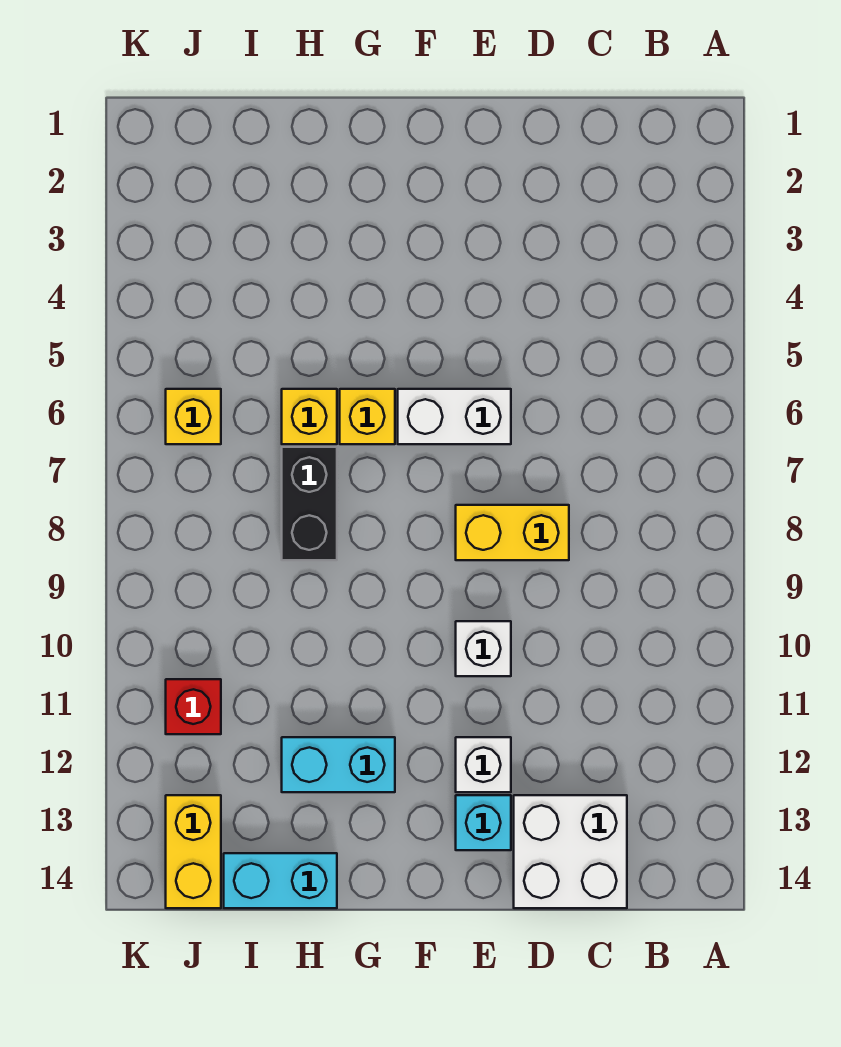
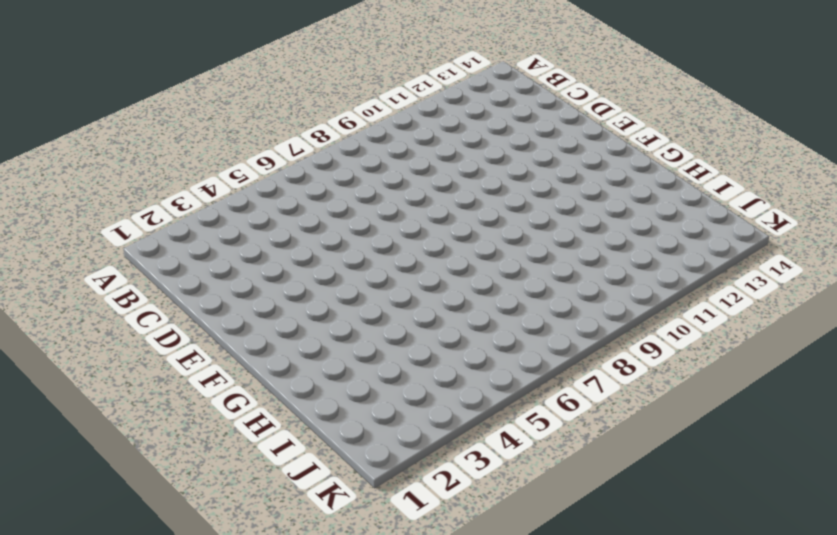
none -> white brick C13:D14 level 1
none -> yellow brick D8:E8 level 1
none -> white brick E6:F6 level 1

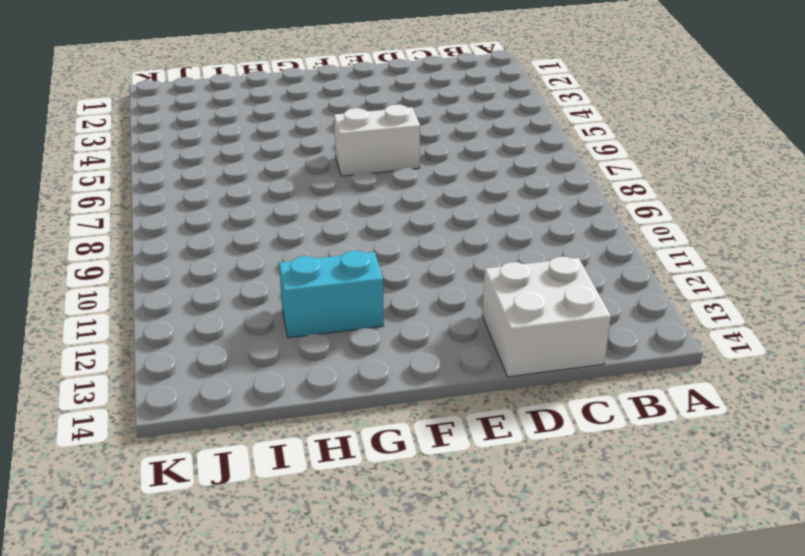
none -> yellow brick D8:E8 level 1
none -> white brick E10 level 1
none -> white brick E12 level 1

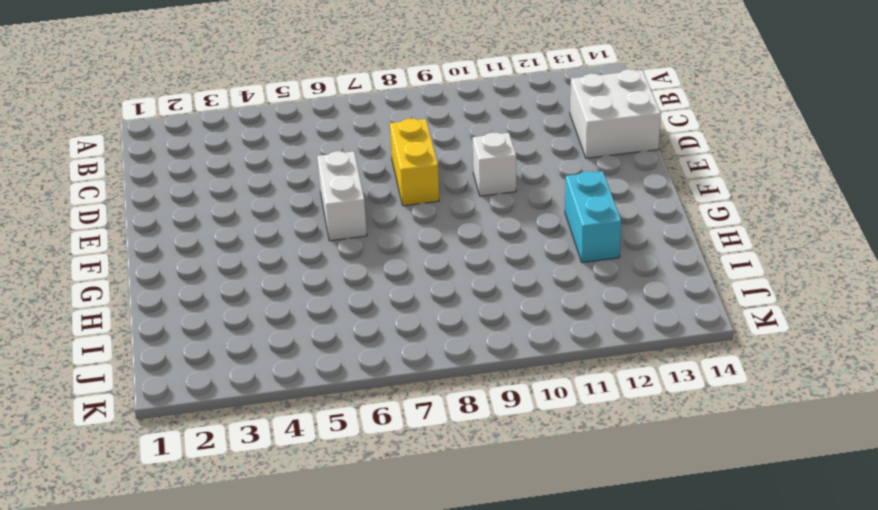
none -> white brick E12 level 1
none -> cyan brick E13 level 1
none -> yellow brick G6 level 1

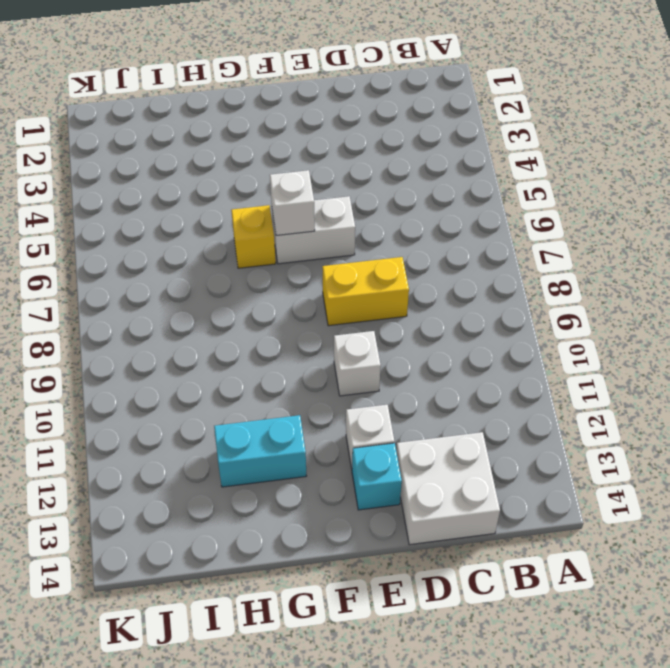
white brick F6 level 2 -> none
none -> yellow brick H6 level 1
none -> black brick H7:H8 level 1
none -> cyan brick H14:I14 level 1

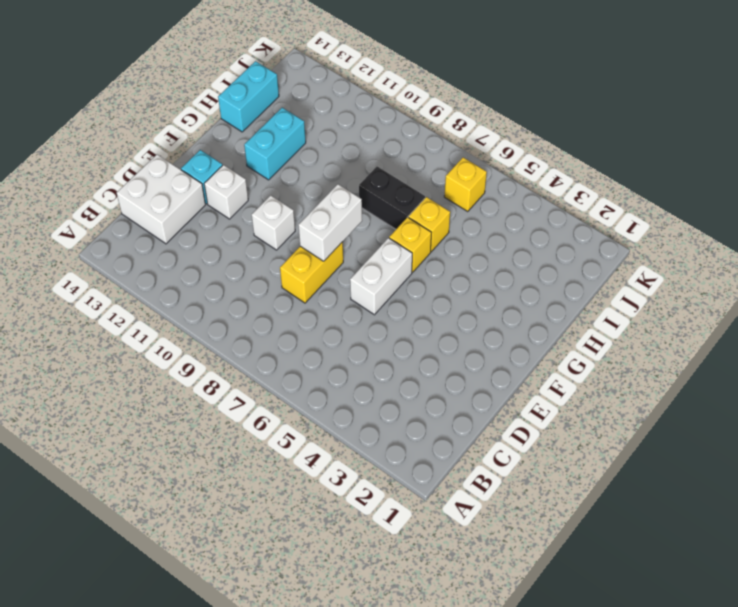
white brick E8:F8 level 2 -> none
none -> red brick J11 level 1
none -> yellow brick J13:J14 level 1

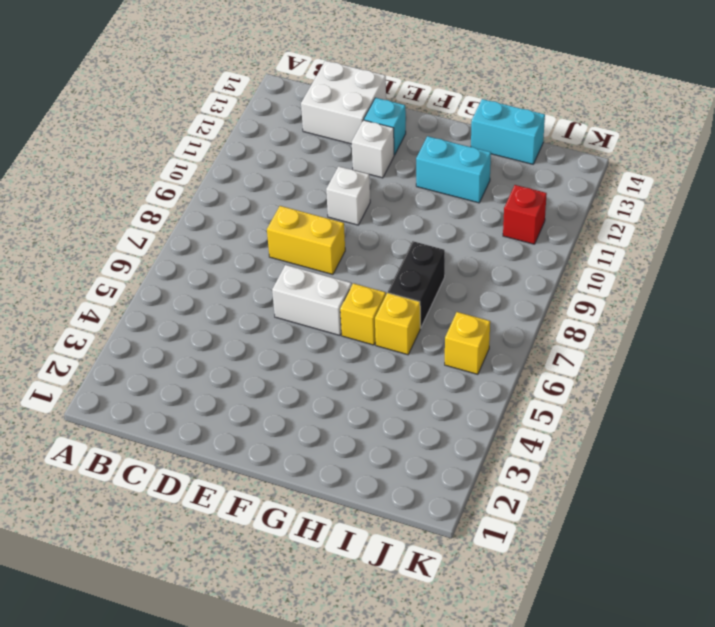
none -> yellow brick J13:J14 level 1

